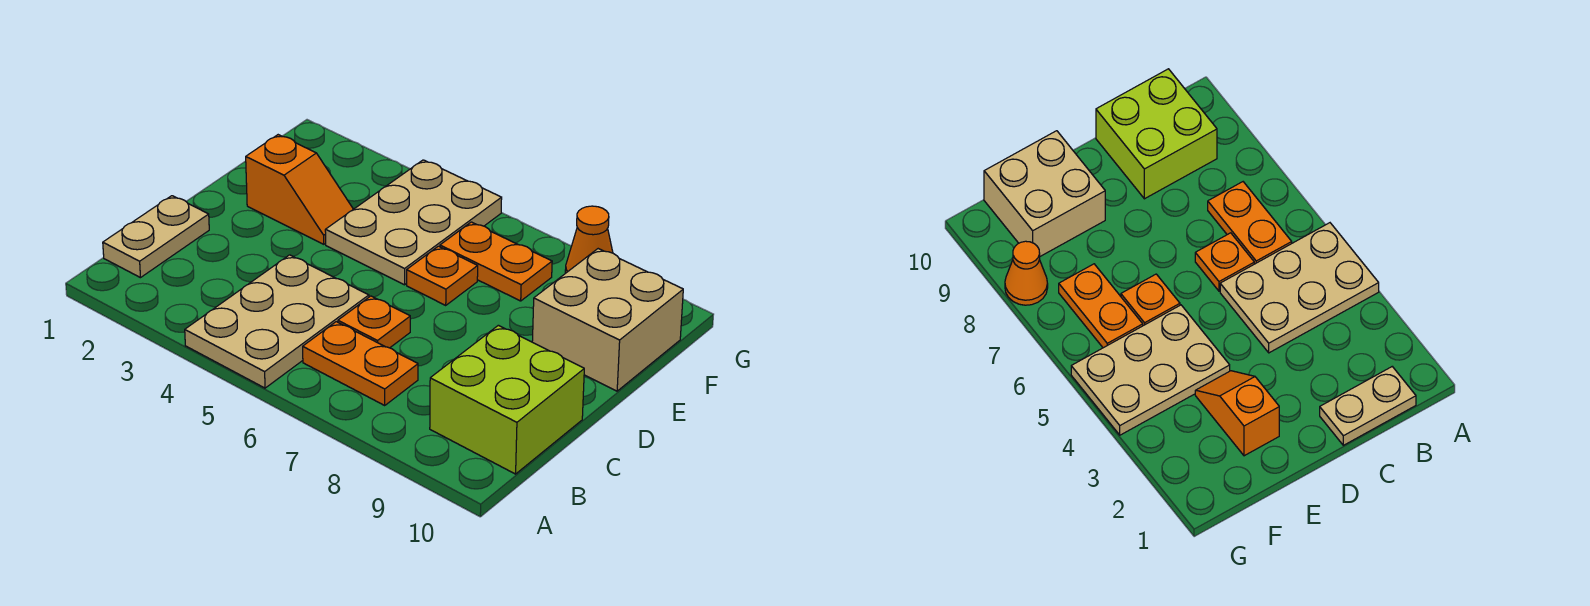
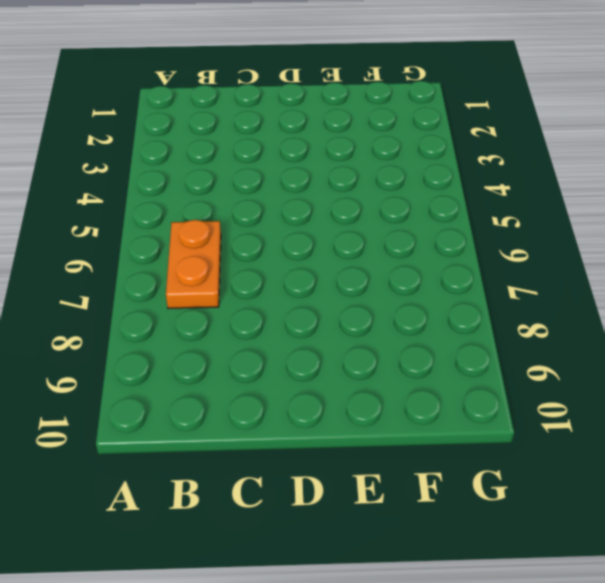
none -> tan plate A4:C5 level 1
none -> tan plate B1:C1 level 1

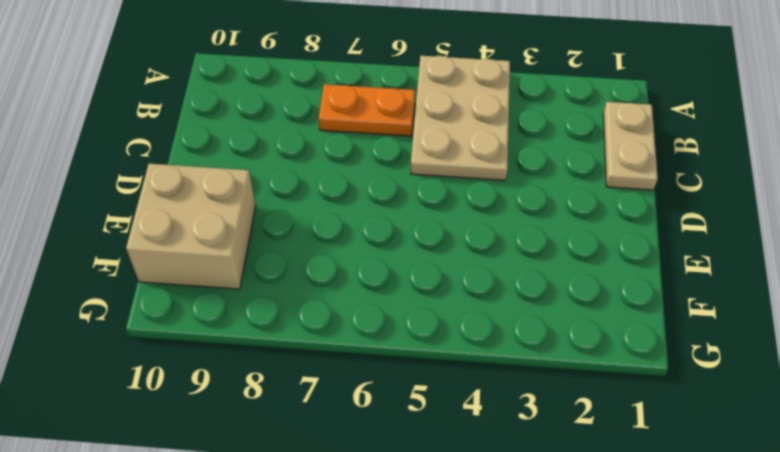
none -> lime brick B9:C10 level 1
none -> orange plate C6 level 1

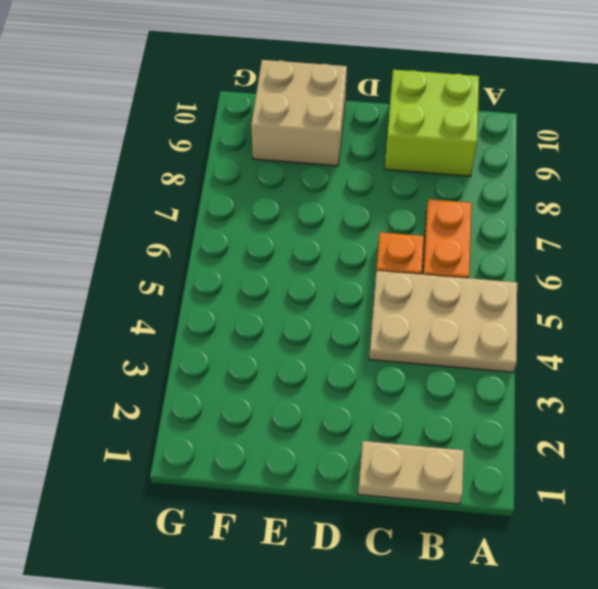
none -> orange slope E2:E3 level 1 top 2
none -> tan plate E4:G5 level 1

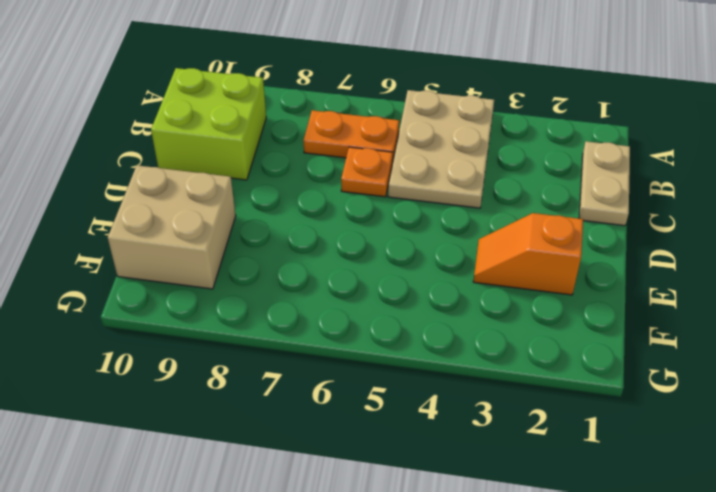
none -> tan plate E4:G5 level 1
none -> orange plate E6 level 1

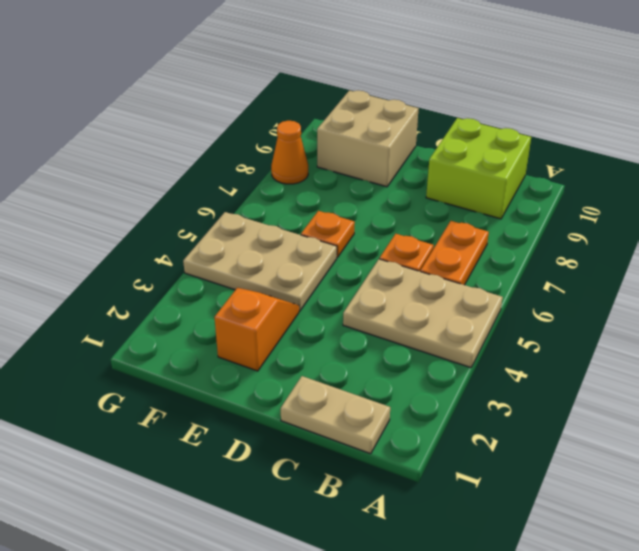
none -> orange plate F6:F7 level 1

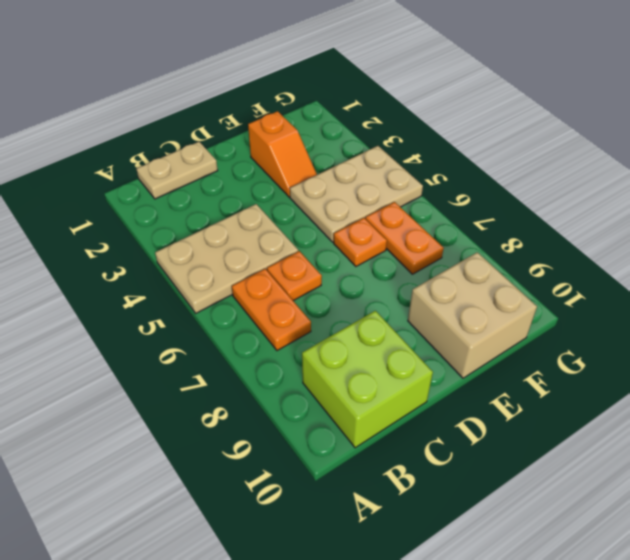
none -> orange cone G8 level 1

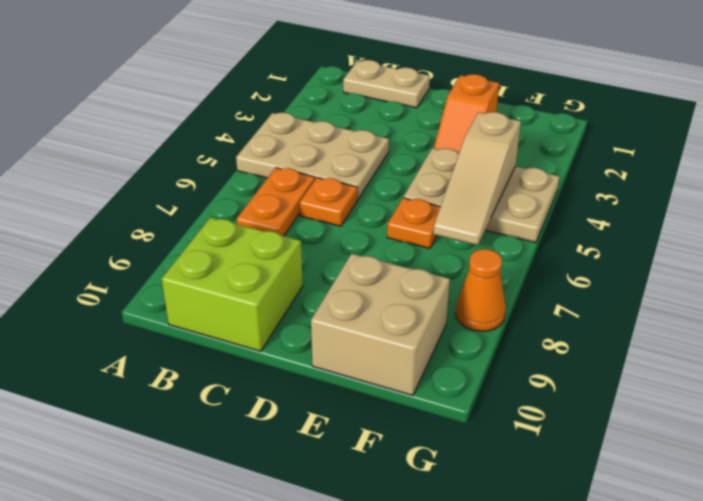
tan slope F4:F6 level 2 top 4 -> none
none -> orange plate F6:F7 level 1

